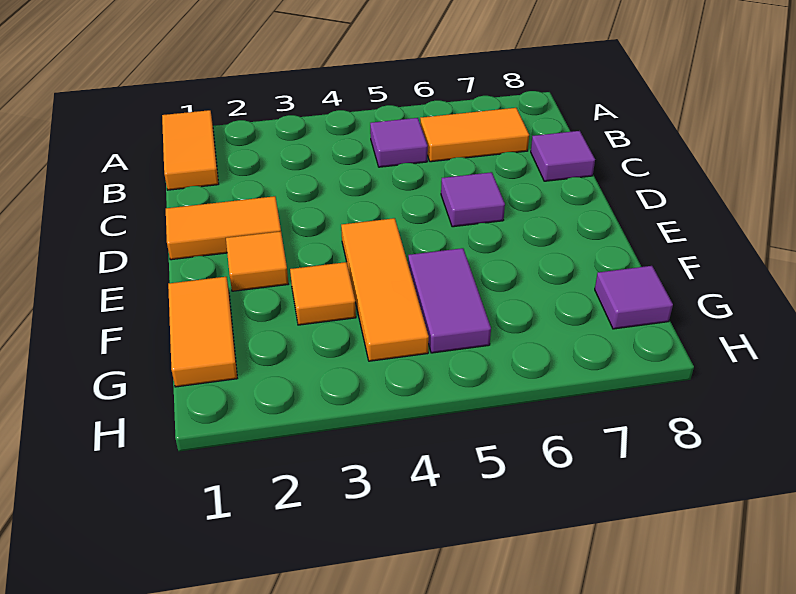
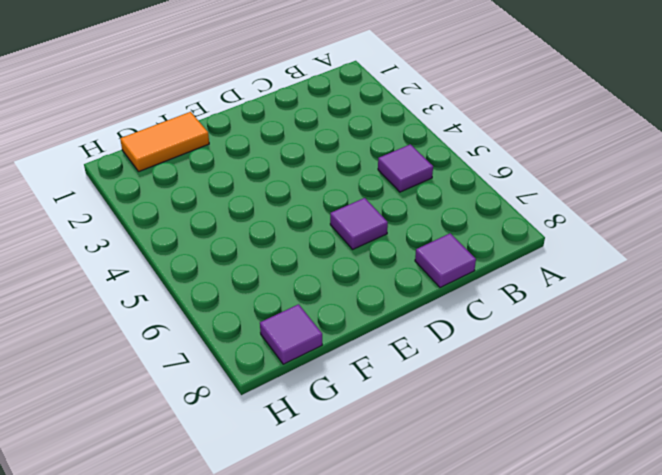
none -> orange tile A1:B1 level 1
none -> orange tile B6:B7 level 1
none -> orange tile D1:D2 level 1

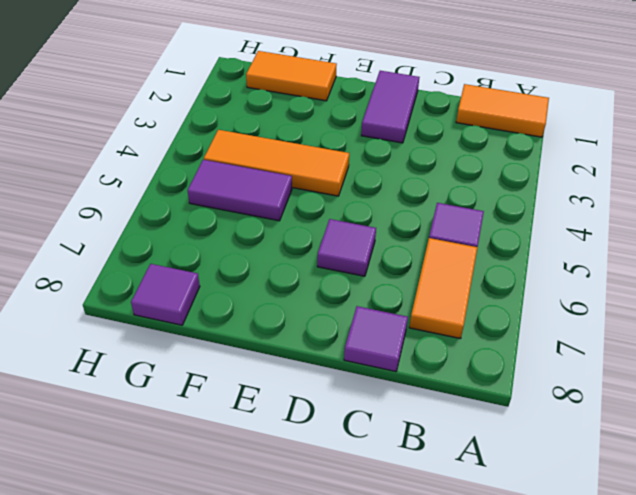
purple tile D1:D2 level 1 -> orange tile D1:D2 level 1
none -> orange tile E2 level 1
none -> orange tile F3 level 1

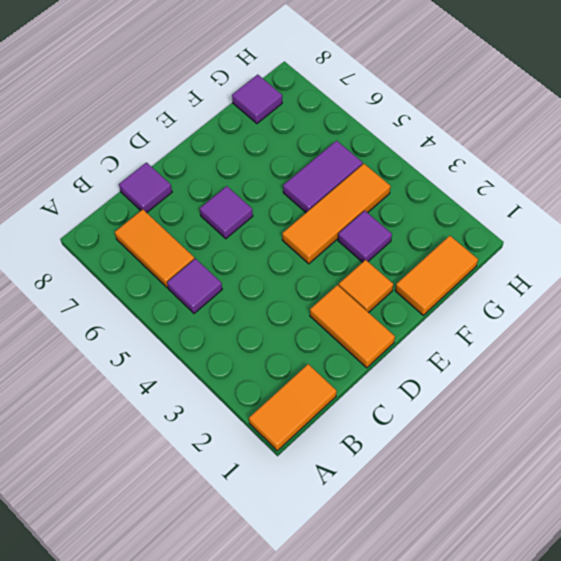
purple tile F3 level 1 -> orange tile F3 level 1

